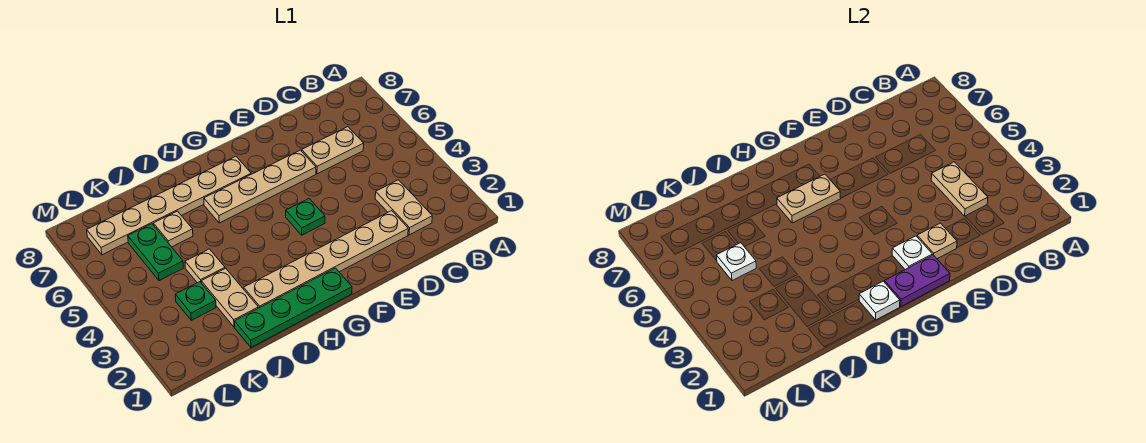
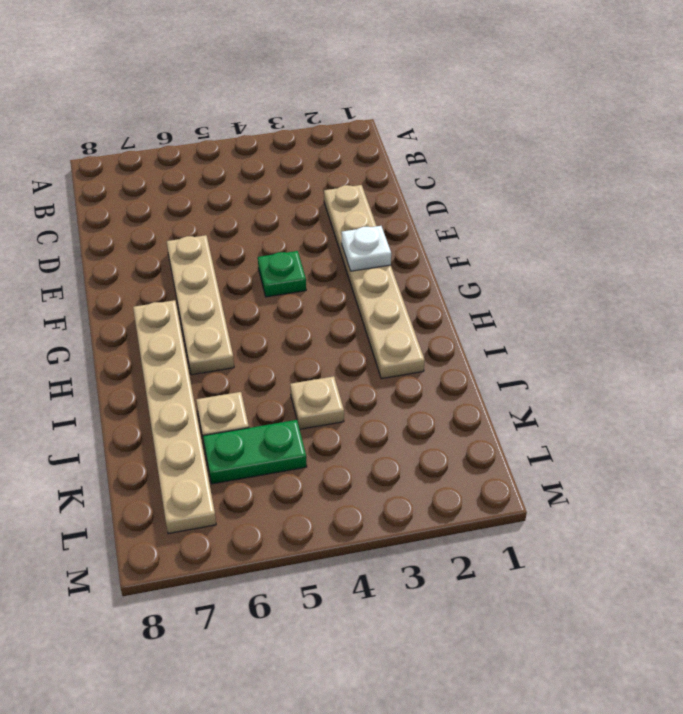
none -> tan plate C2:C3 level 1
none -> tan plate C6:D6 level 1
none -> green plate G1:J1 level 1

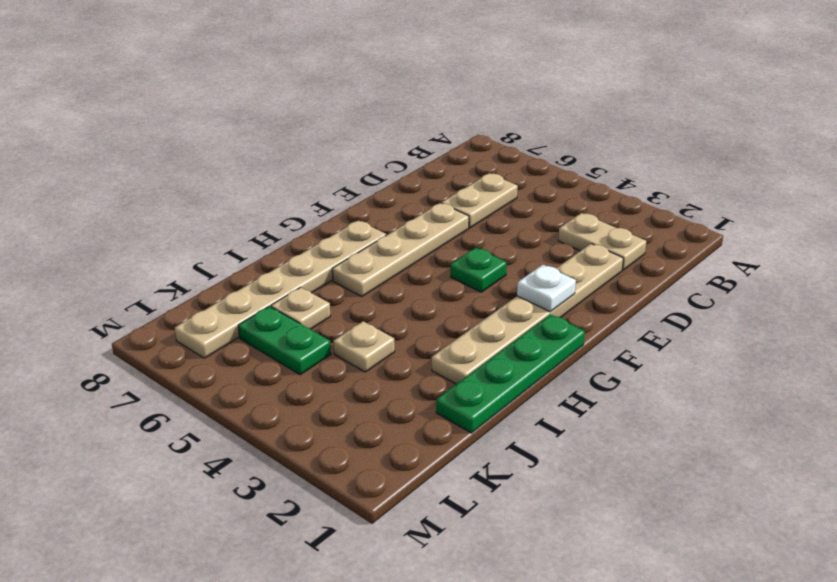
none -> tan plate J2:J3 level 1
none -> green plate K3 level 1
none -> tan plate C3:C4 level 2

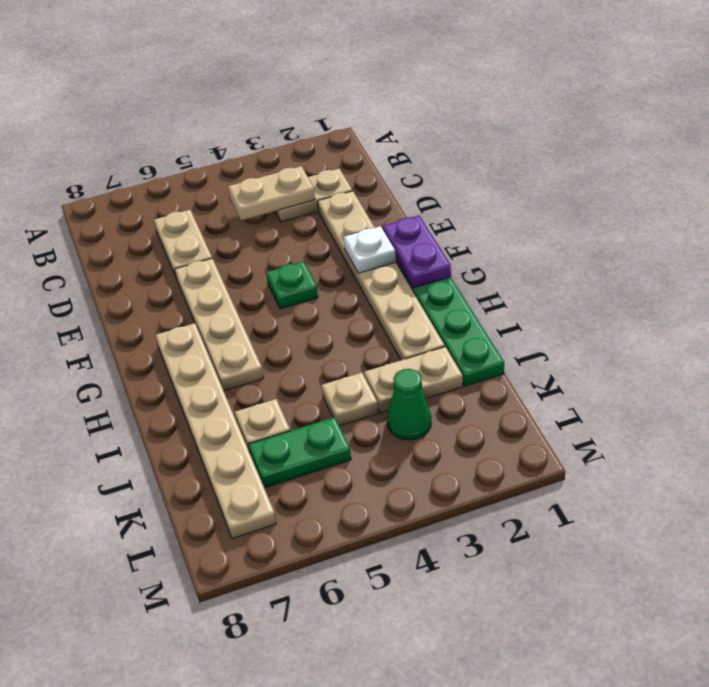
green cone K3 level 1 -> green plate K3 level 1
none -> tan plate E2 level 2
none -> tan plate G6:H6 level 2
none -> white plate H1 level 2

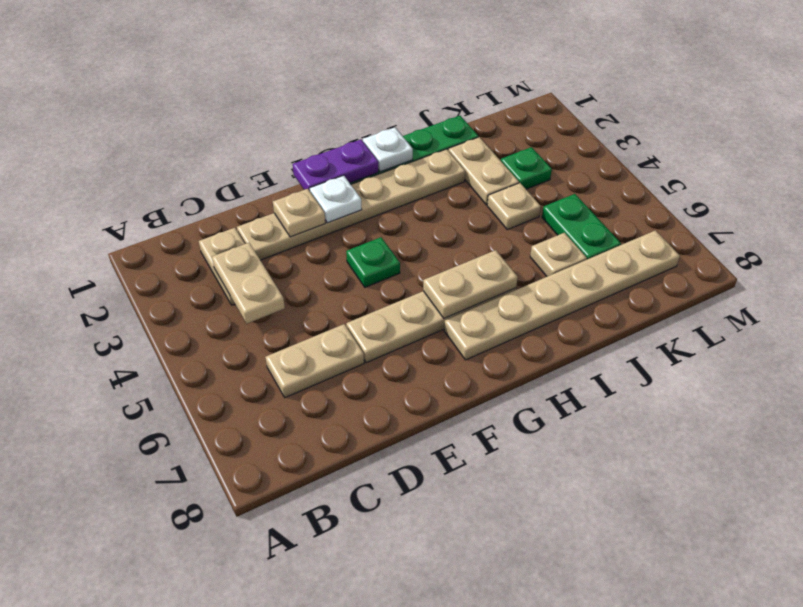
none -> white plate K5 level 2

